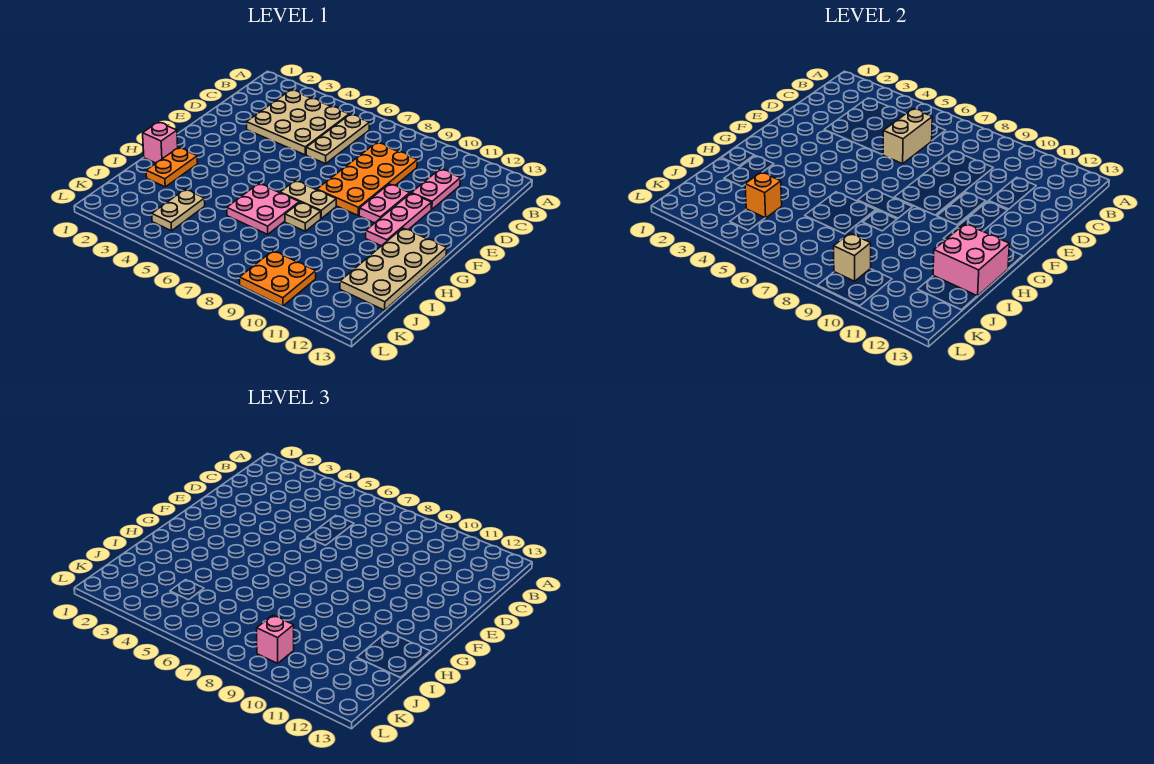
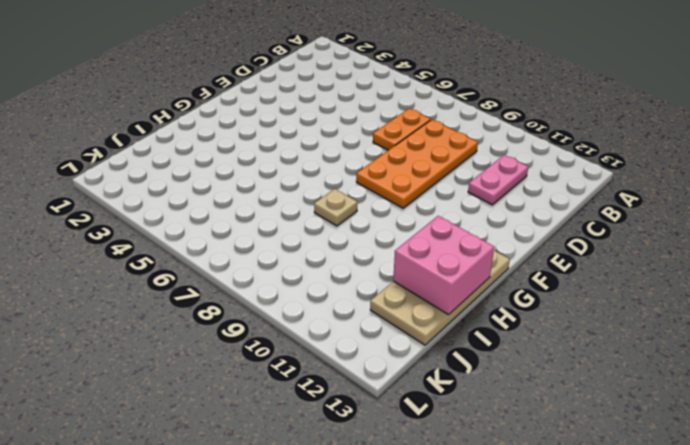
orange plate C7:D7 level 1 -> orange plate H2:I2 level 1
none -> tan plate B3:D5 level 1
none -> tan plate B6:D6 level 1
none -> pink plate E10:F10 level 1

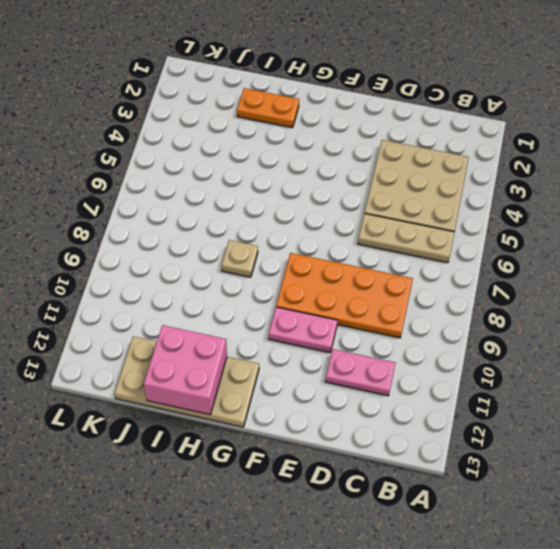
none -> pink plate E11:G11 level 1
none -> tan plate G7:G8 level 1
none -> pink brick H1 level 1

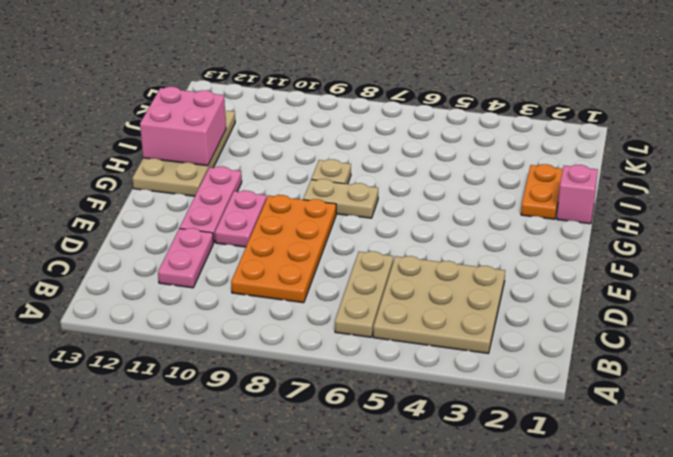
none -> pink plate H6:I7 level 1
none -> tan plate J4:K4 level 1
none -> orange plate K9:L10 level 1

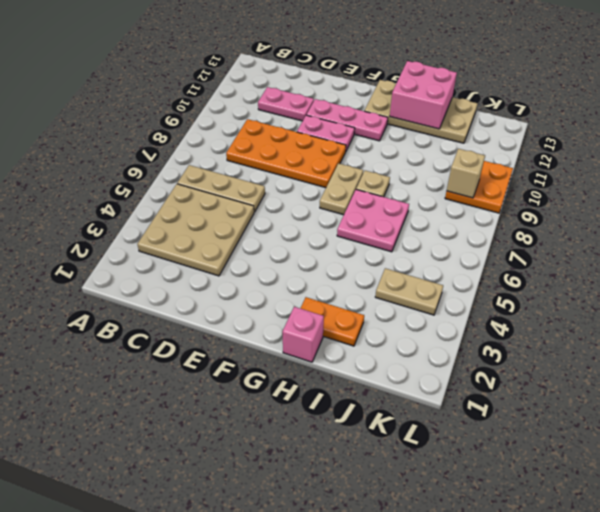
none -> tan brick C6:D6 level 2
none -> orange brick J4 level 2
none -> pink brick K9 level 3

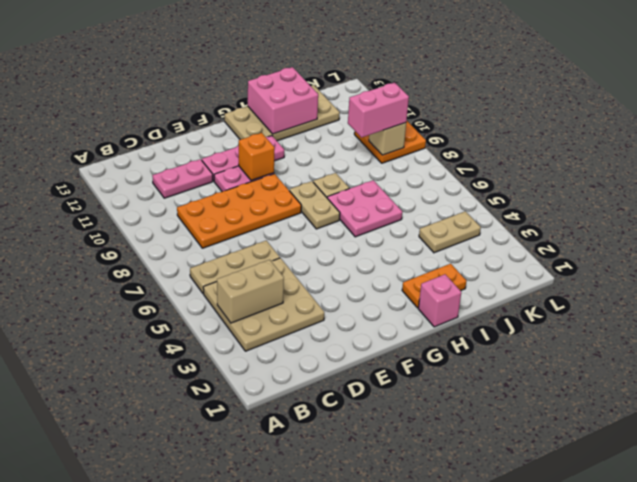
tan brick B4:C4 level 2 -> tan brick C6:D6 level 2
orange brick F10 level 2 -> orange brick J4 level 2
pink brick J9:K9 level 3 -> pink brick K9 level 3

